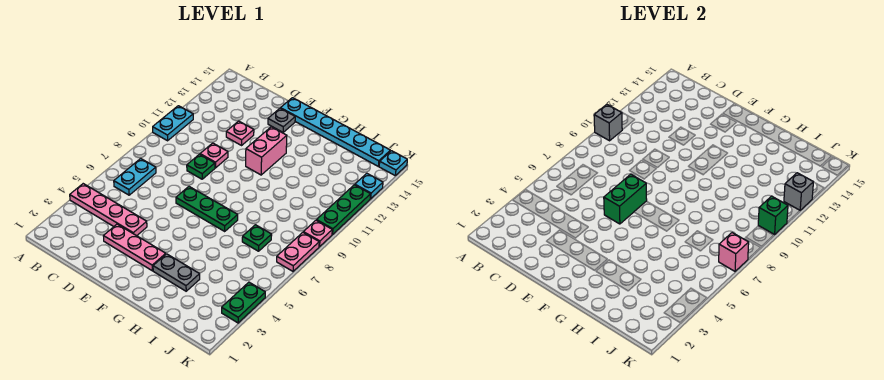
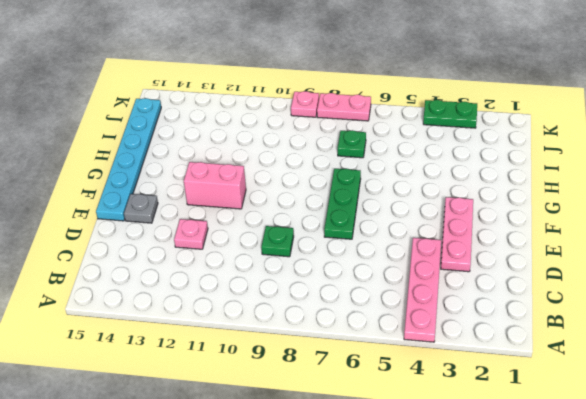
none -> cyan plate A10:A11 level 1
none -> cyan plate B6:B7 level 1
none -> pink plate D10 level 1

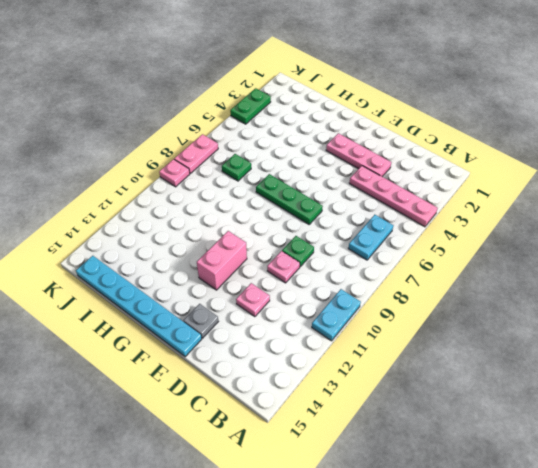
none -> grey plate G3:H3 level 1
none -> green plate K10:K12 level 1
none -> cyan plate K13 level 1

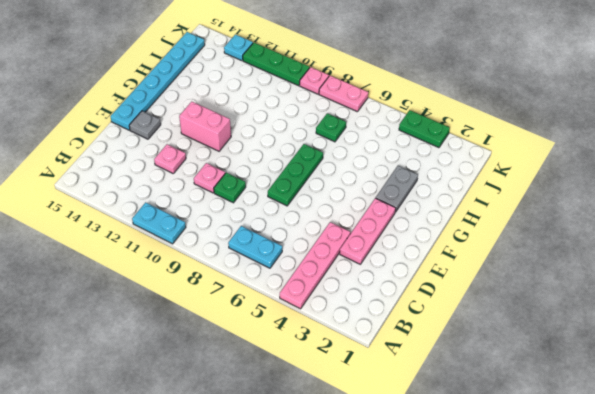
none -> cyan plate K15 level 1
none -> grey brick A10 level 2
none -> green brick E6:E7 level 2

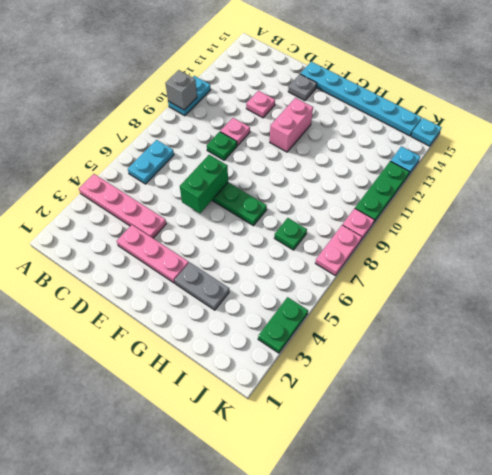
none -> pink brick K7 level 2
none -> green brick K10 level 2
none -> grey brick K12 level 2

